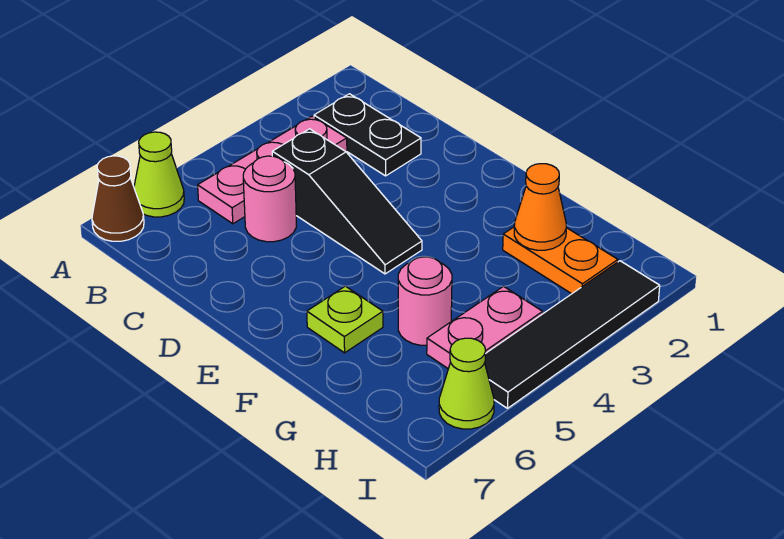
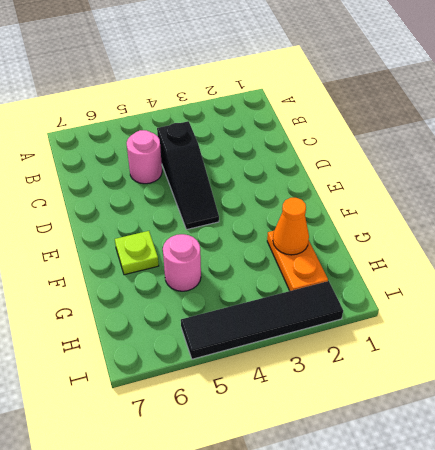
none -> lime cone A6 level 1
none -> brown cone A7 level 1
none -> black plate B2:C2 level 1

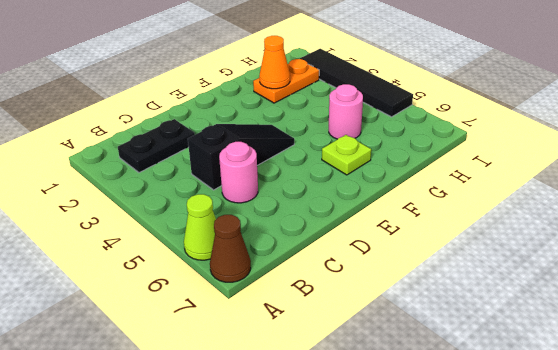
none -> pink plate B3:B5 level 1
none -> pink plate H4:H5 level 1
none -> lime cone I6 level 1

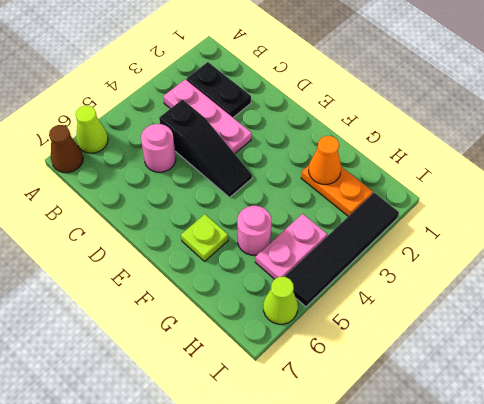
pink plate B3:D3 level 1 -> pink plate B3:B5 level 1

